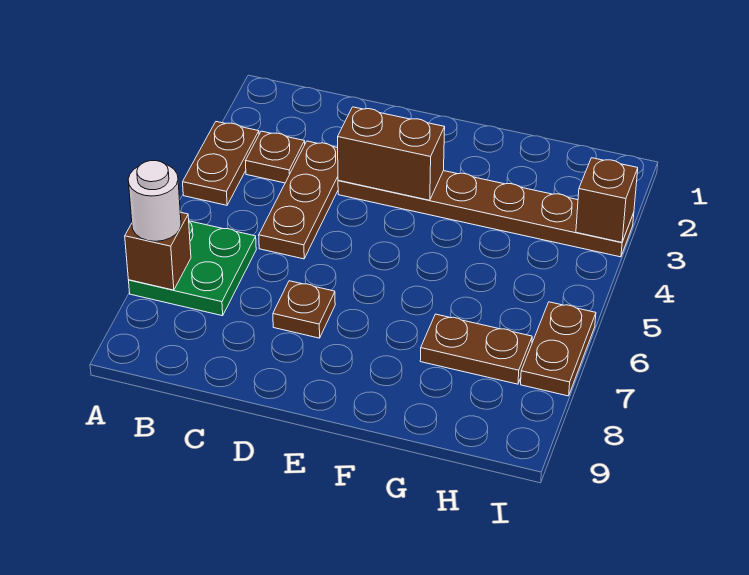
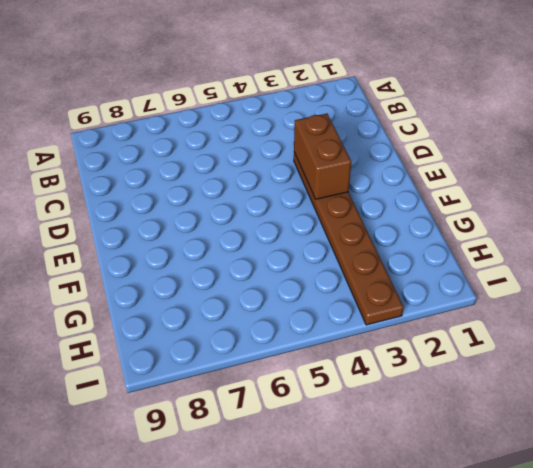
none -> brown plate A3:A4 level 1
none -> green plate A6:B7 level 1
none -> brown plate B3 level 1

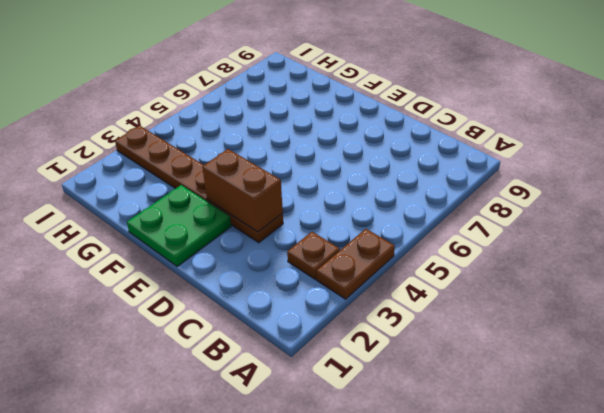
green plate E1:F2 level 1 -> green plate A6:B7 level 1
none -> brown plate C3:C5 level 1
none -> brown plate D7 level 1
none -> brown plate G7:H7 level 1

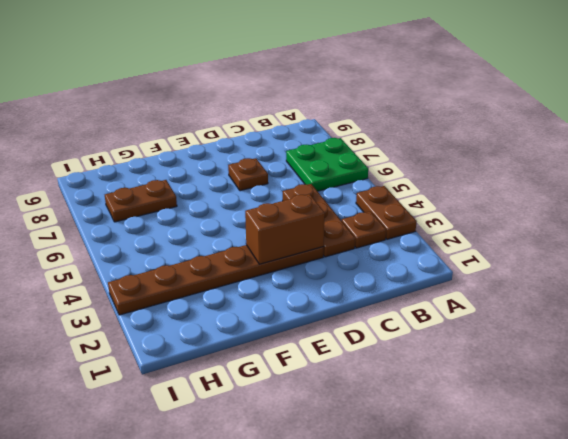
none -> brown plate I6:I7 level 1
none -> brown brick A7 level 2
none -> brown brick I3 level 2

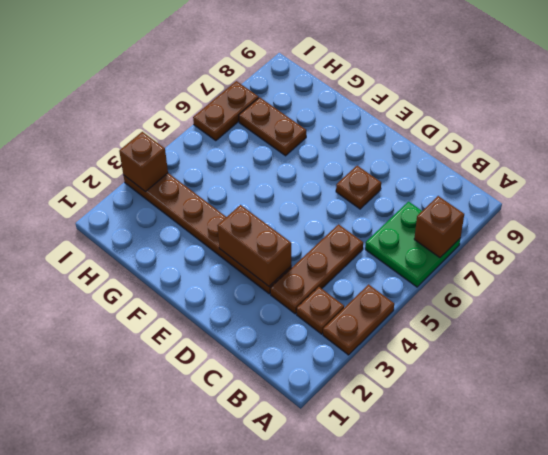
none -> white round brick A7 level 3

